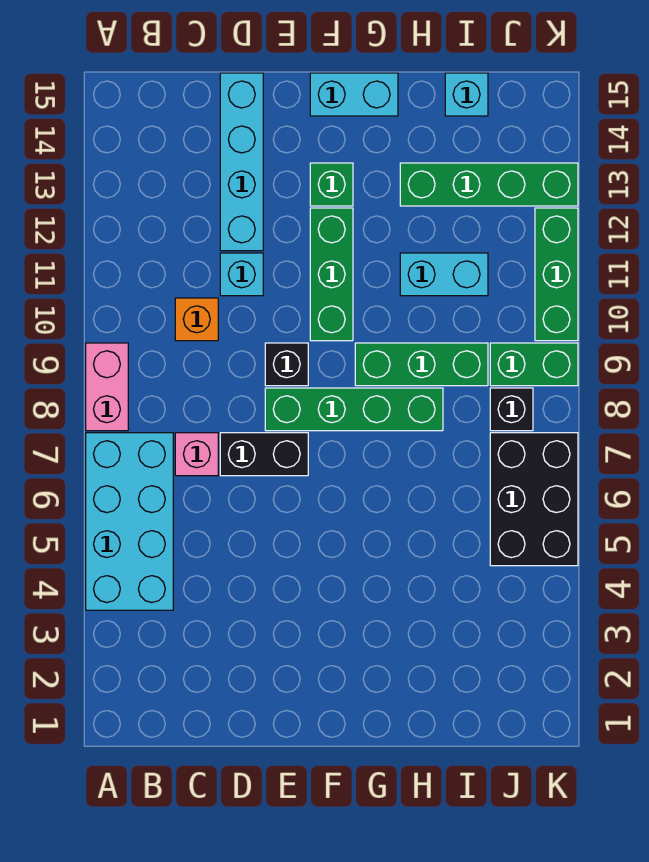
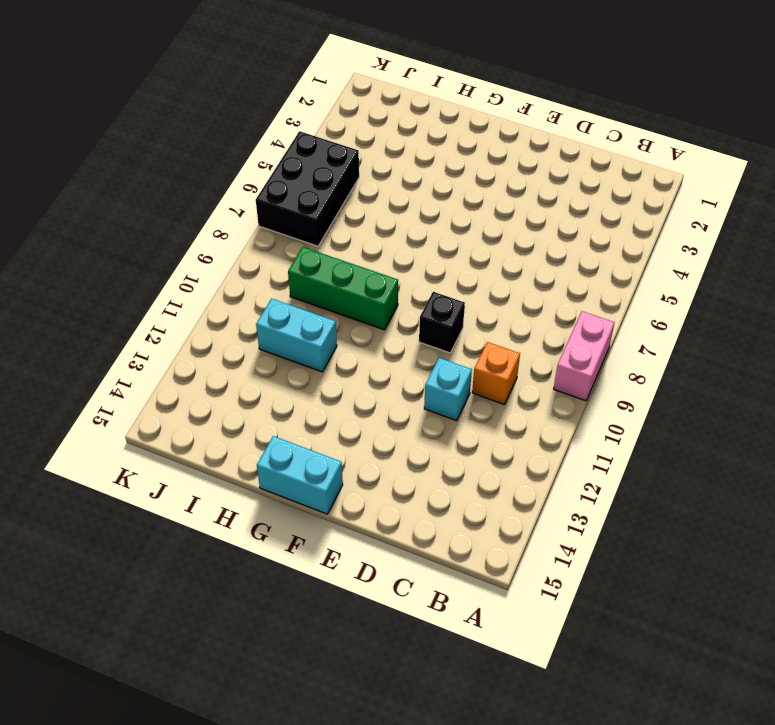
none -> cyan brick A4:B7 level 1
none -> pink brick C7 level 1
none -> black brick D7:E7 level 1

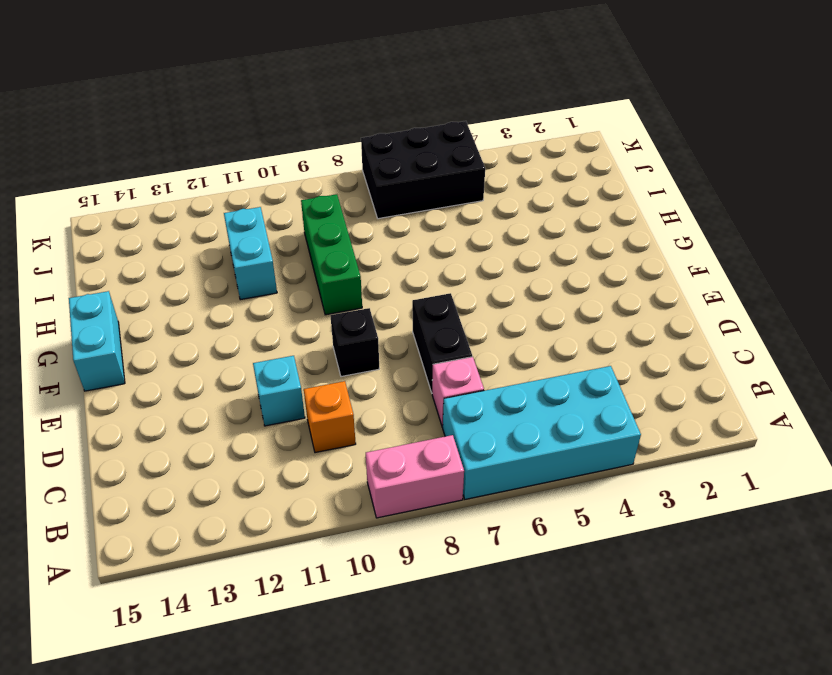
none -> cyan brick D12:D15 level 1
none -> green brick E8:H8 level 1
none -> green brick F10:F12 level 1

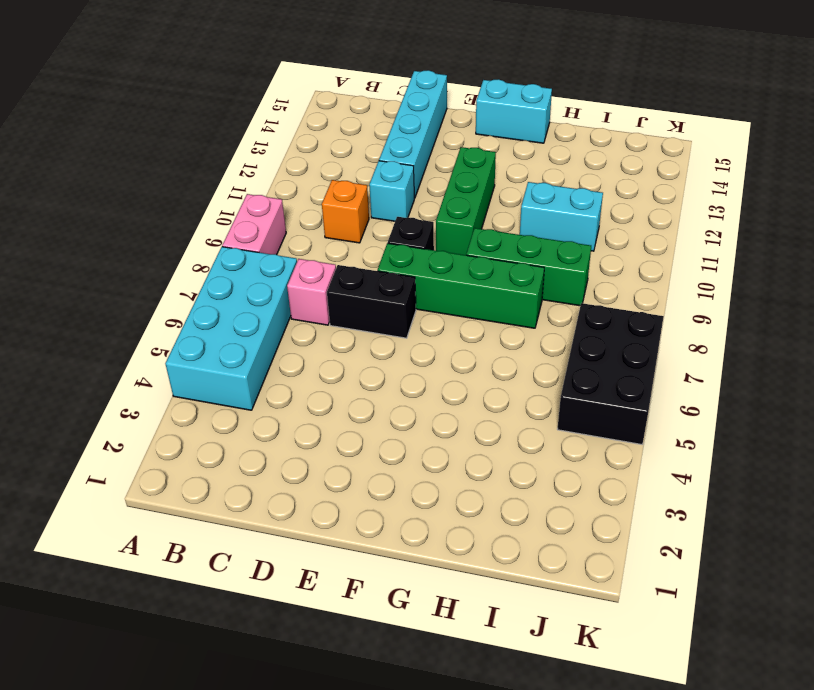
none -> green brick F13 level 1
none -> green brick H13:K13 level 1
none -> cyan brick I15 level 1

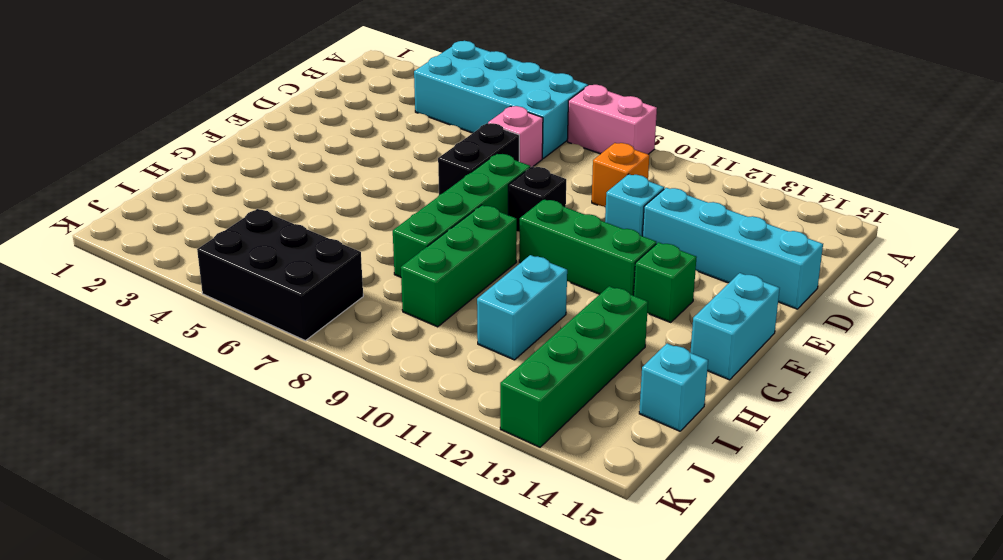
none -> black brick J8 level 1
none -> green brick J9:K9 level 1
none -> green brick K10:K12 level 1

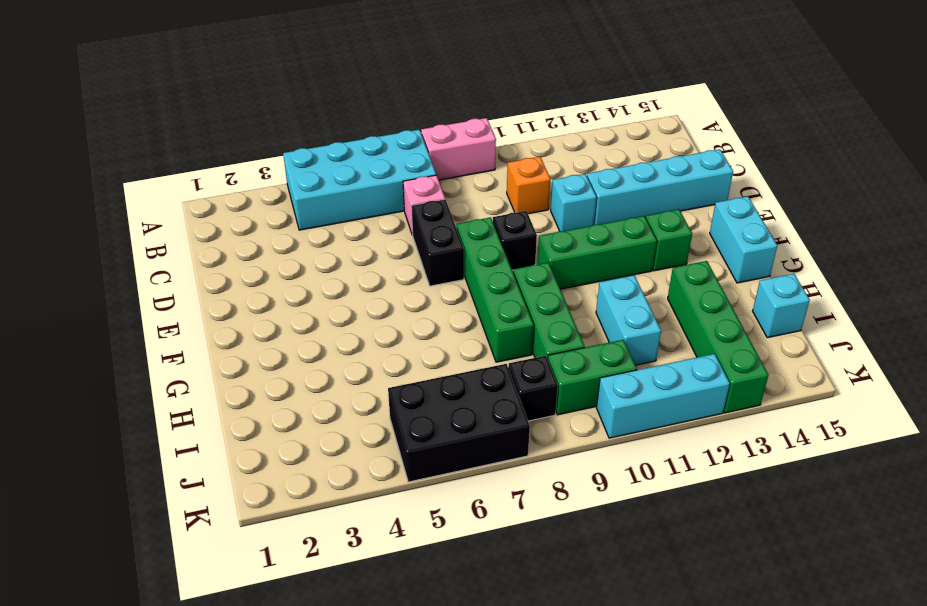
green brick J9:J10 level 1 -> green brick J9:K9 level 1
cyan brick K10:K12 level 1 -> green brick K10:K12 level 1

